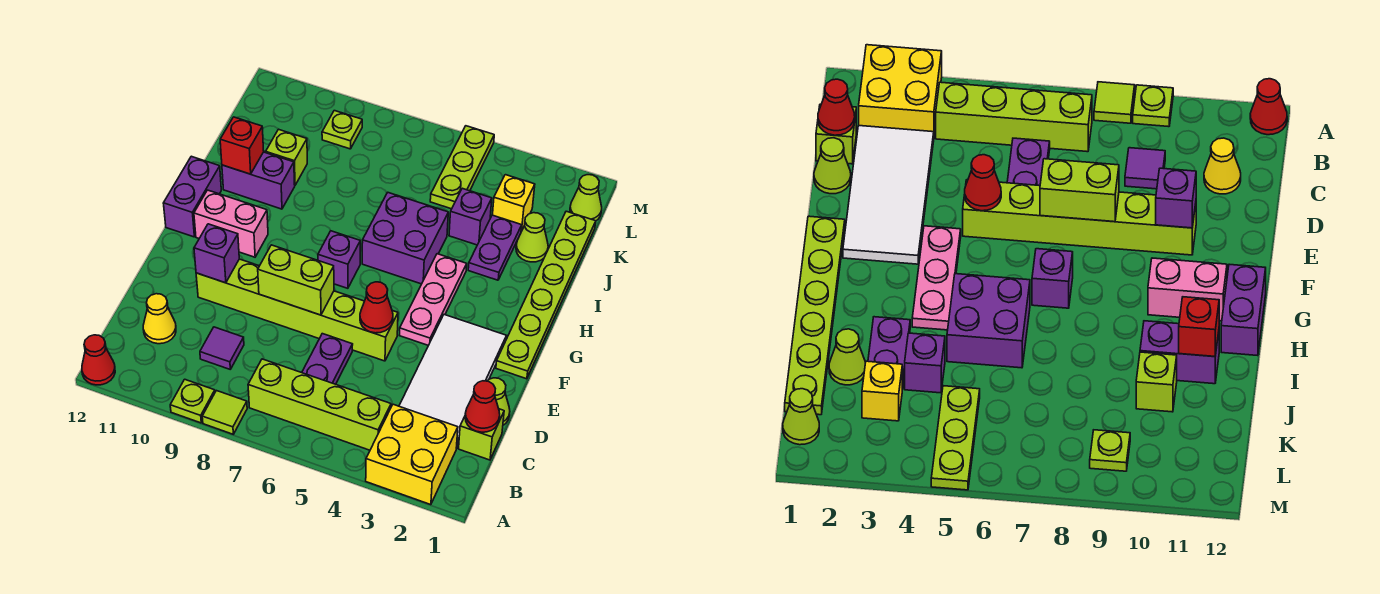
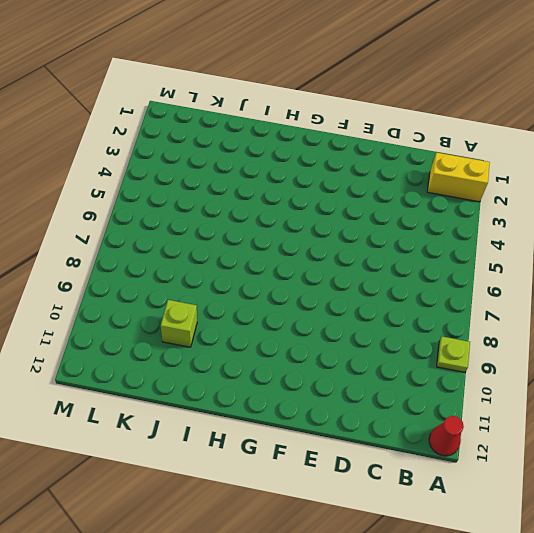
yellow brick A2:B2 level 1 -> yellow brick A2:B3 level 1
none -> lime tile A8 level 1
none -> lime brick B4:B7 level 1
none -> lime brick C1 level 1
none -> white tile C2:F3 level 1

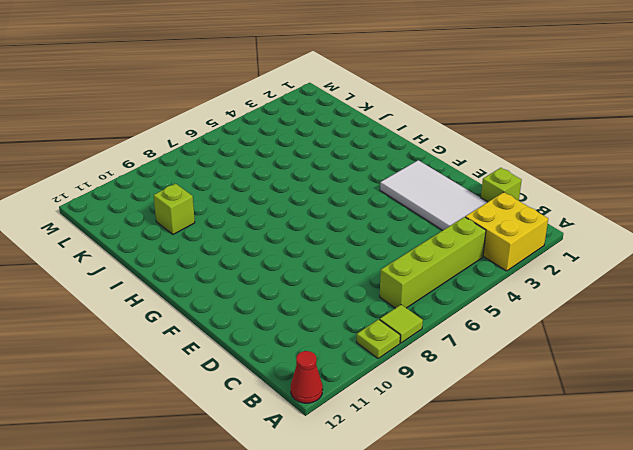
none -> purple plate C6:D6 level 1
none -> purple tile C9 level 1
none -> yellow cone C11 level 1
none -> lime cone D1 level 1

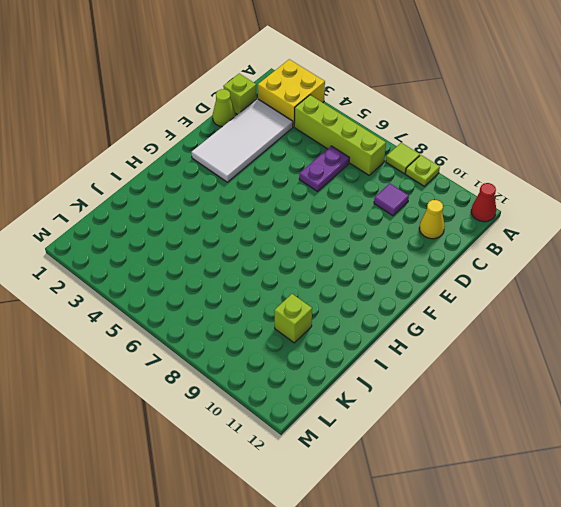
none -> lime brick E5:E10 level 1
none -> lime plate F1:K1 level 1
none -> pink plate F4:H4 level 1
none -> purple brick G7 level 1

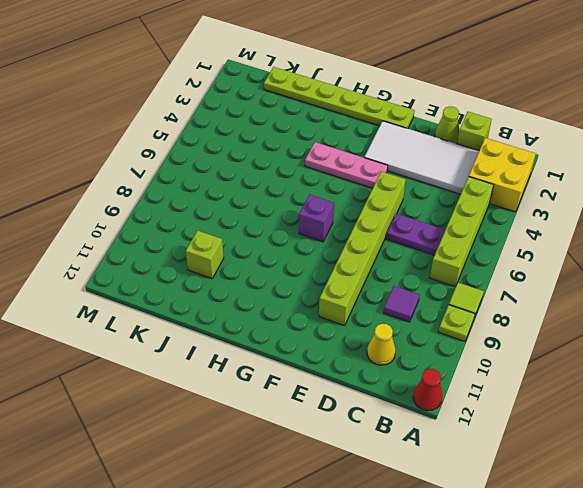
none -> pink brick G10:G11 level 1
none -> purple brick G12:H12 level 1
none -> purple brick H5:I6 level 1
none -> purple plate I3:J3 level 1

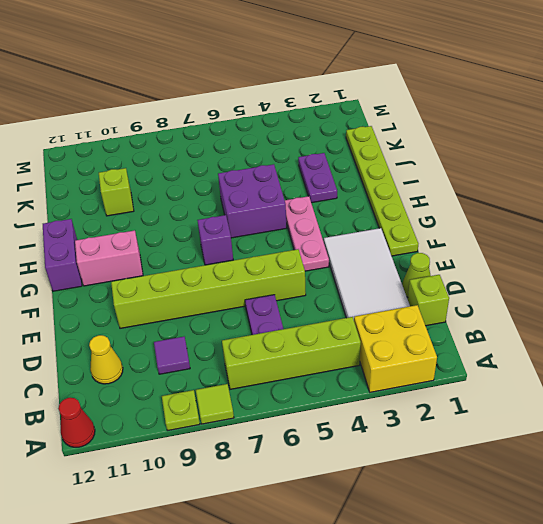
none -> purple brick I10:I11 level 1
none -> lime cone J2 level 1
none -> purple brick J4 level 1
none -> yellow brick K3 level 1

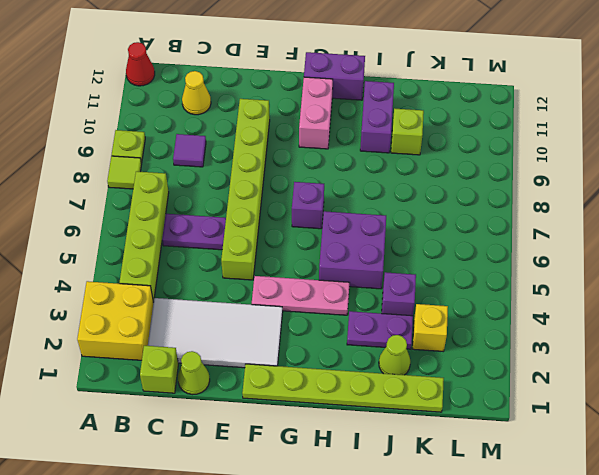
none -> lime plate K5:M5 level 1
none -> lime cone L1 level 1
none -> lime plate L9 level 1
none -> red cone C1 level 2

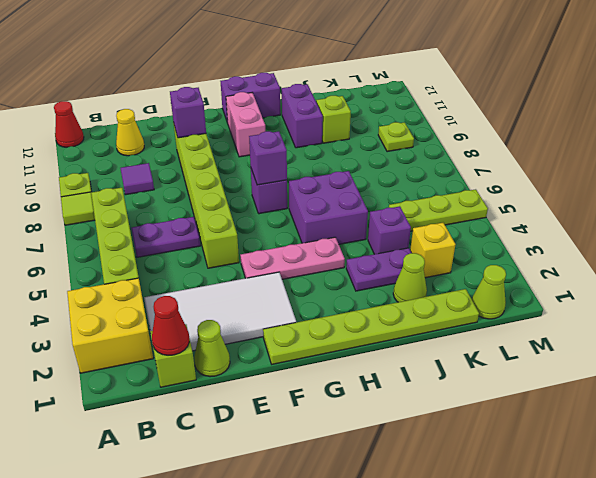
purple brick G7 level 2 -> none
none -> red cone E5 level 2
none -> lime brick E7:E8 level 2
none -> red brick I11 level 2

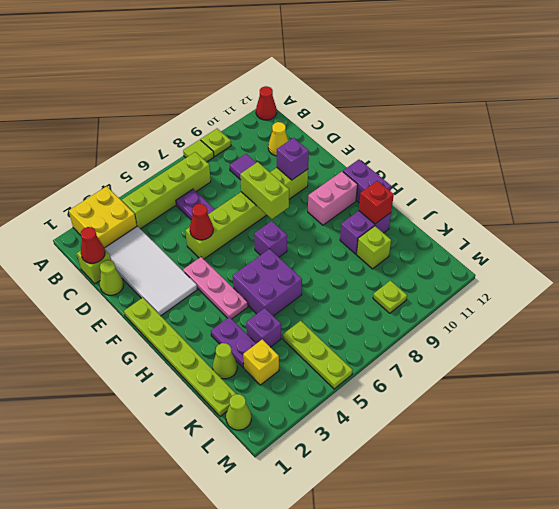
lime brick E8:F8 level 2 -> lime brick E7:E8 level 2

